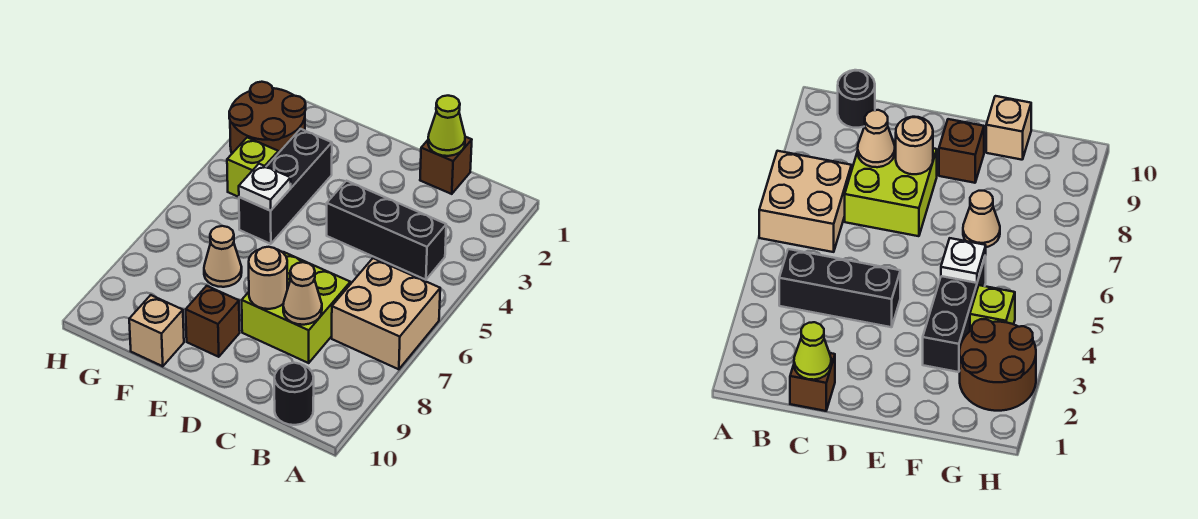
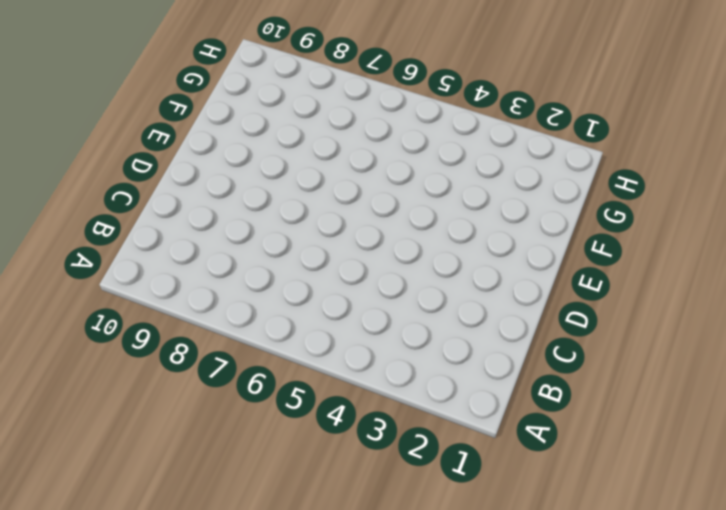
none -> tan brick A6:B7 level 1
none -> black brick B4:D4 level 1
none -> black round brick B10 level 1

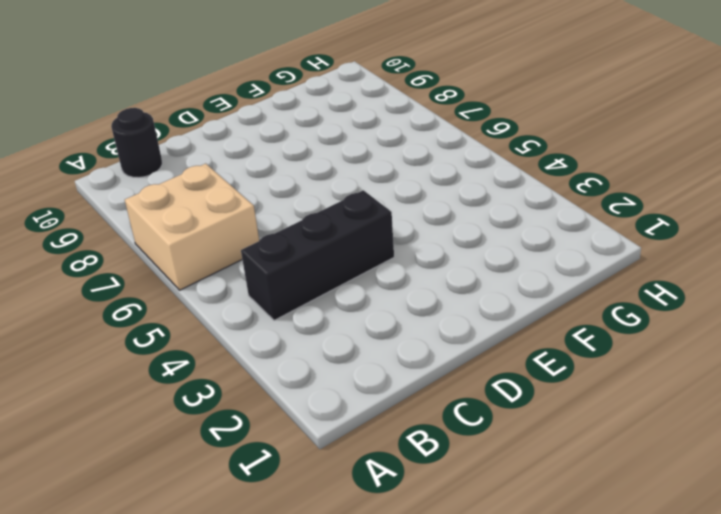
none -> brown brick C1 level 1
none -> lime brick C7:D8 level 1
none -> brown brick E9 level 1

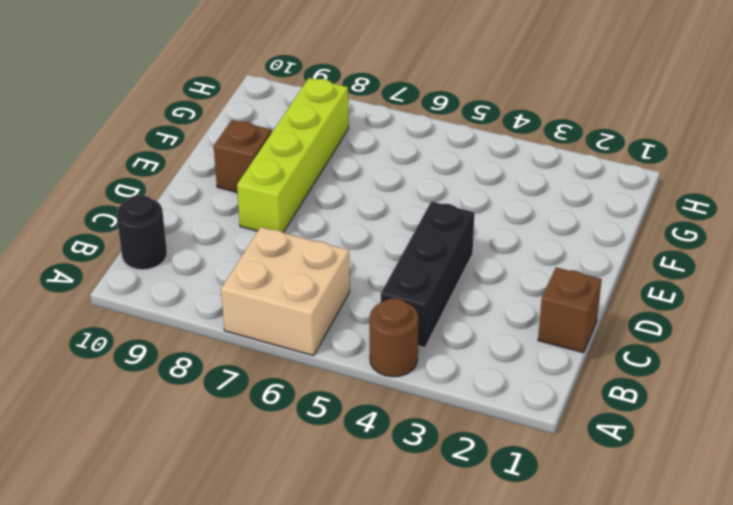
brown round brick A4 level 1 -> none
lime brick D8:G8 level 1 -> lime brick C7:D8 level 1
none -> black brick F3:F5 level 1
none -> tan cone F7 level 1
none -> tan brick F10 level 1

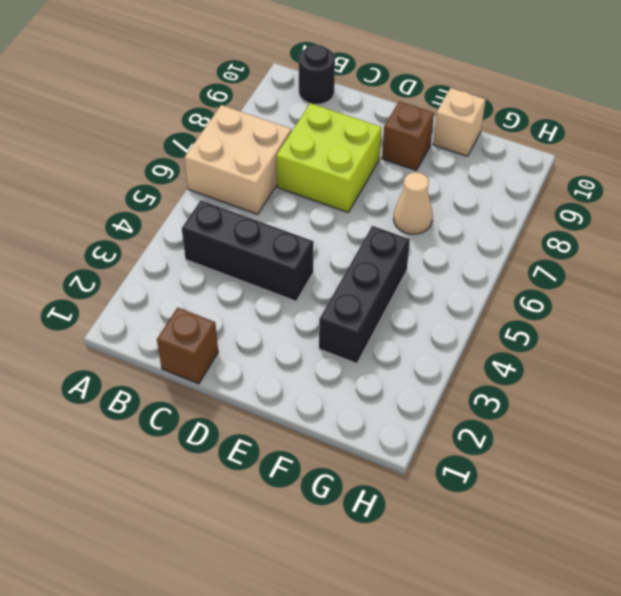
none -> brown round brick G2:H3 level 1
none -> lime brick G4 level 1
none -> lime cone C1 level 2

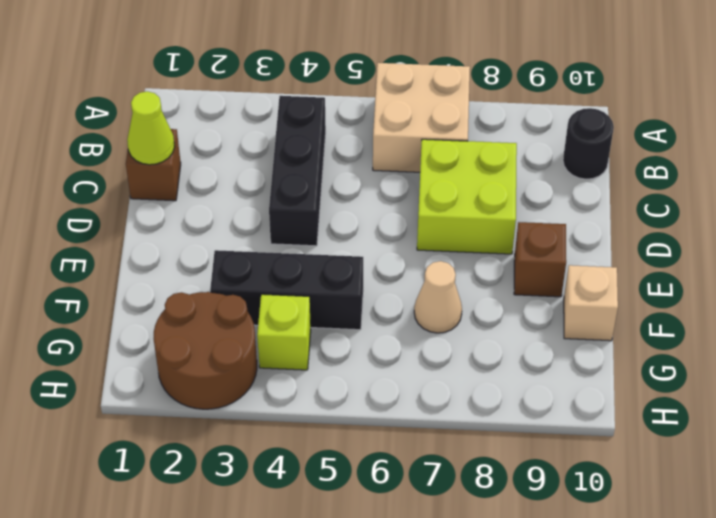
none -> tan cone C8 level 2
none -> tan round brick D8 level 2
none -> white plate F5 level 2

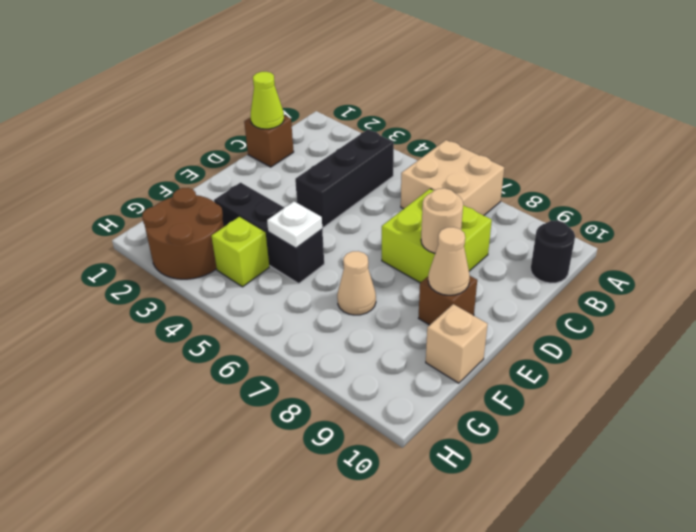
tan cone E9 level 2 -> tan cone C8 level 2

